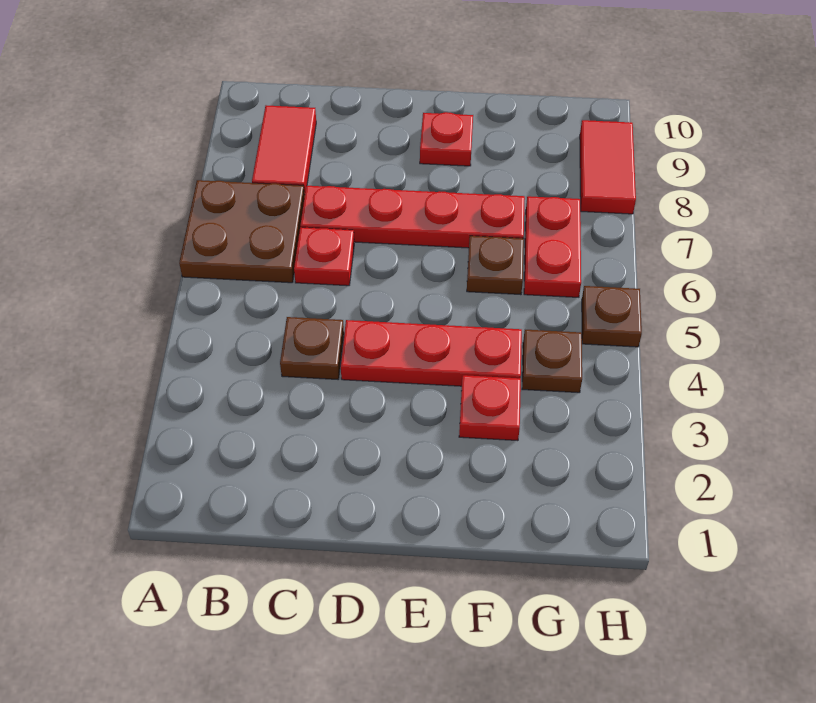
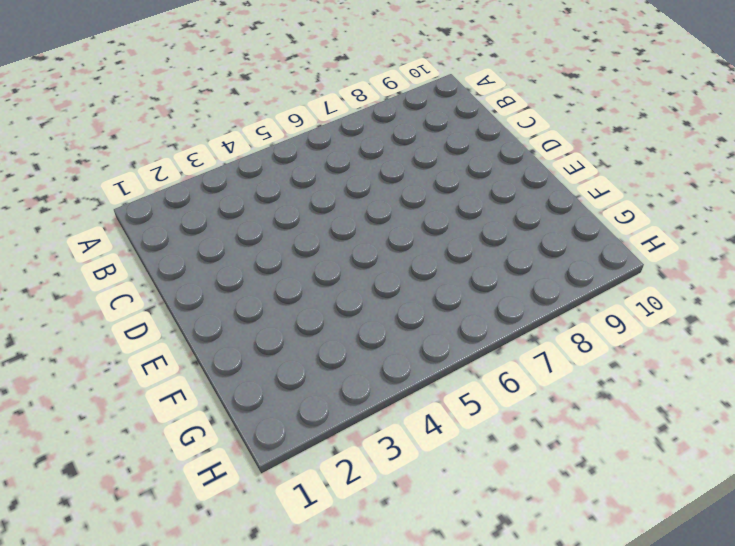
none -> brown plate A6:B7 level 1
none -> red tile B8:B9 level 1
none -> brown plate C4 level 1

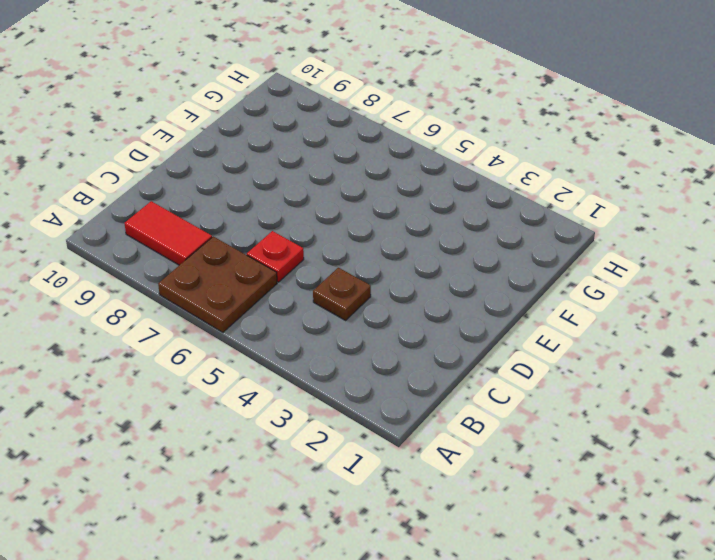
none -> red plate C7:F7 level 1
none -> red plate D4:F4 level 1
none -> red plate E9 level 1

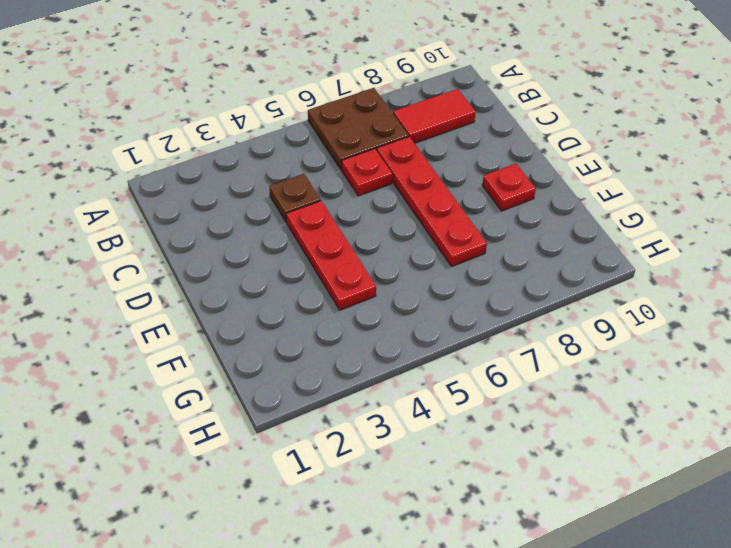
none -> red plate F3 level 1
none -> brown plate F6 level 1
none -> brown plate G4 level 1

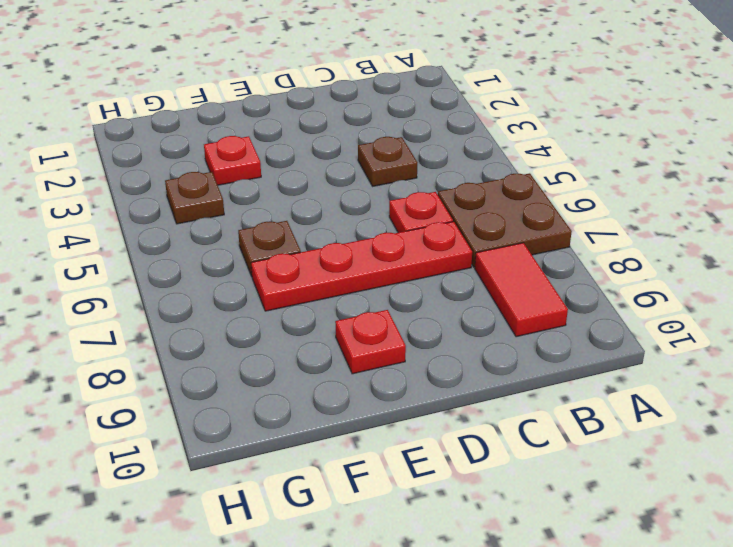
none -> red plate D4:F4 level 1
none -> red plate G6:G7 level 1
none -> brown plate H5 level 1

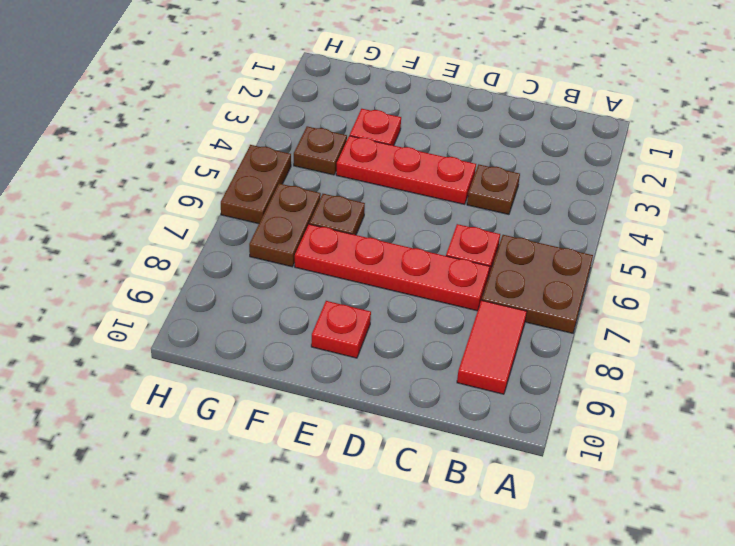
brown plate G6:G7 level 1 -> red plate G6:G7 level 1
brown plate H5:H6 level 1 -> brown plate H5 level 1
none -> red tile H8:H9 level 1

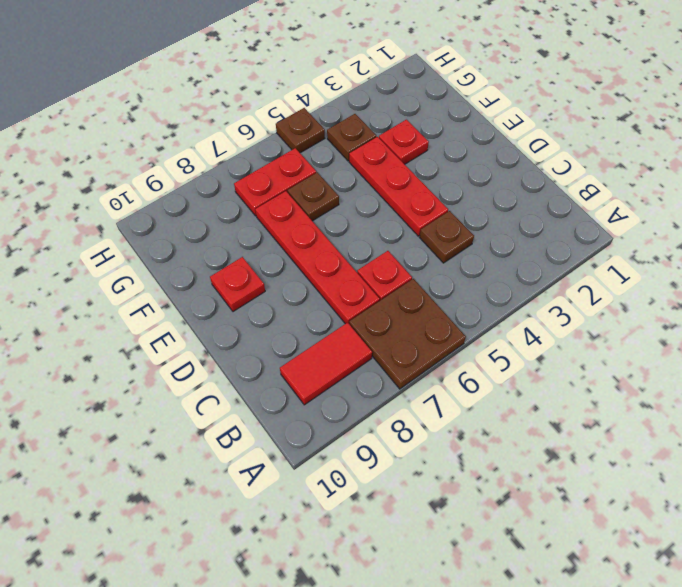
none -> red tile H8:H9 level 1

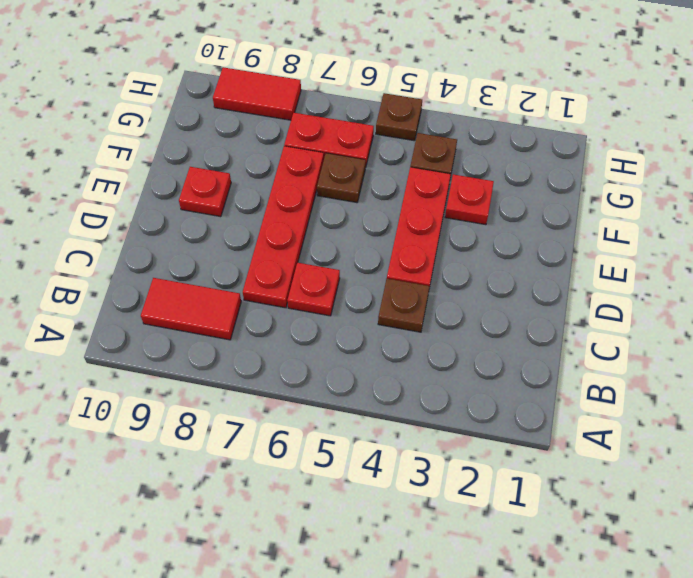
none -> brown plate A6:B7 level 1

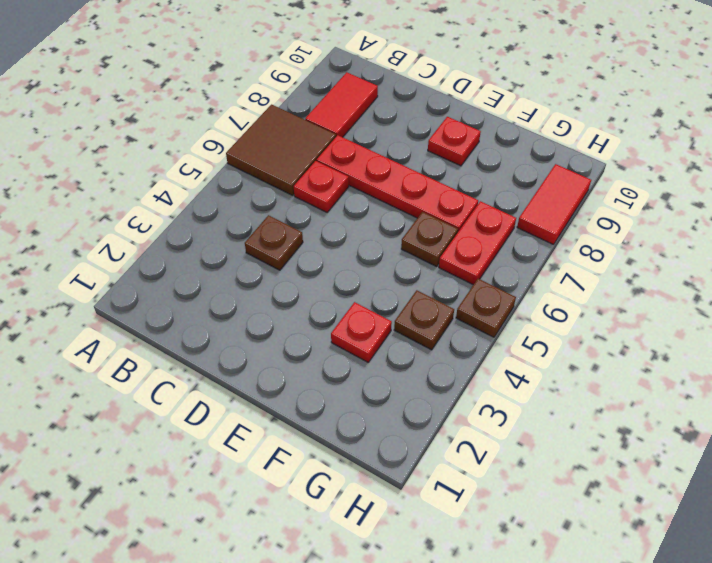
brown tile A6:B7 level 1 -> brown plate A6:B7 level 1
none -> red plate D4:F4 level 1

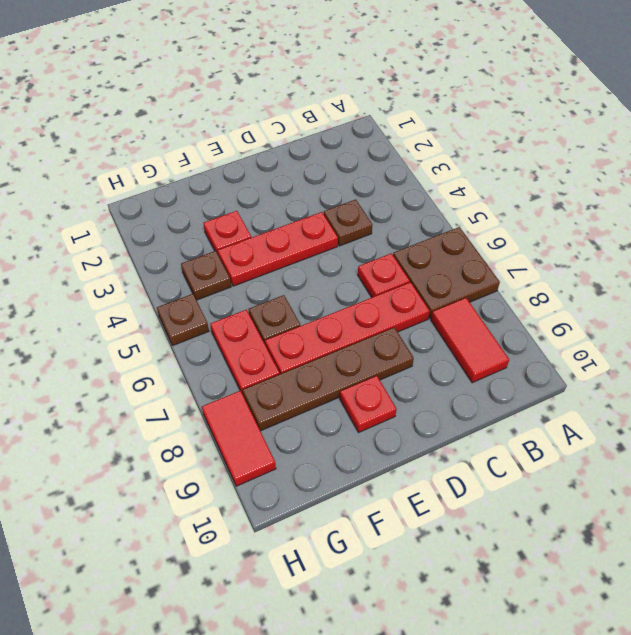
brown plate D8:G8 level 1 -> none

